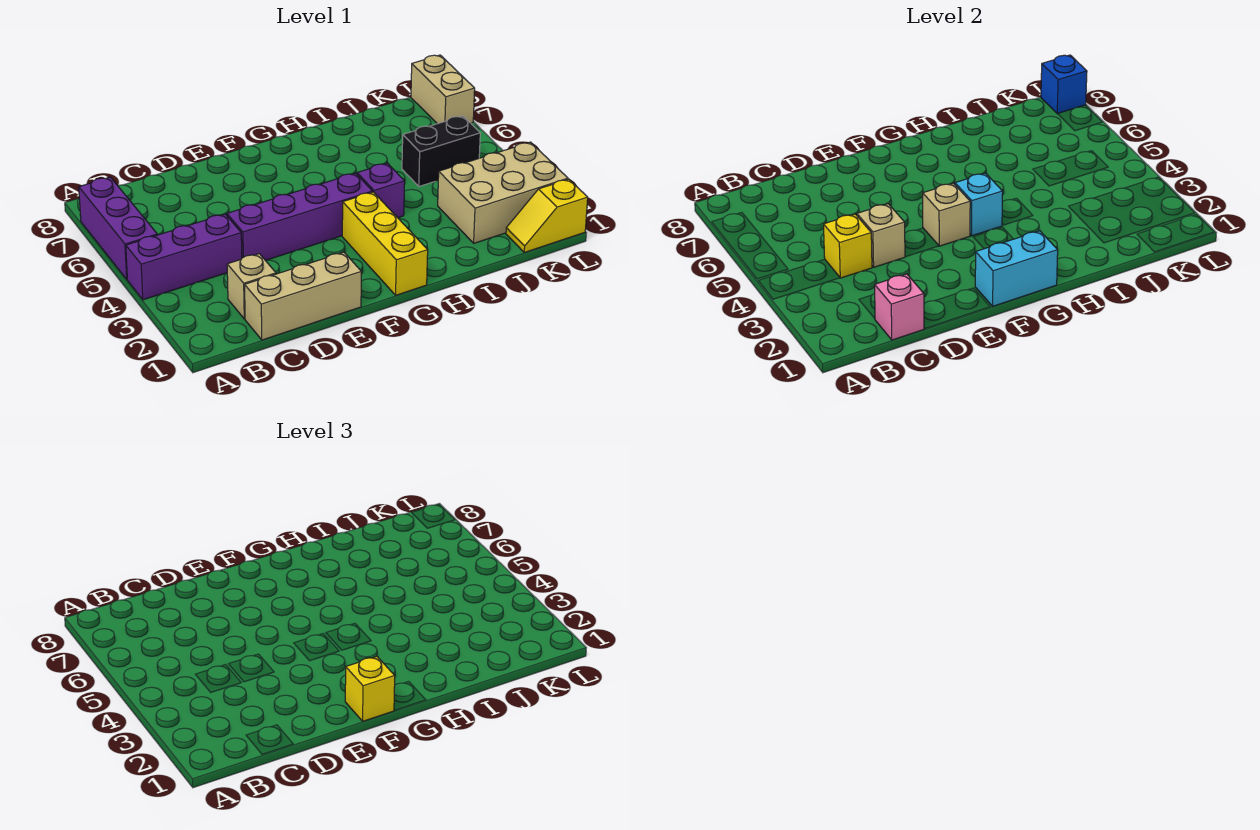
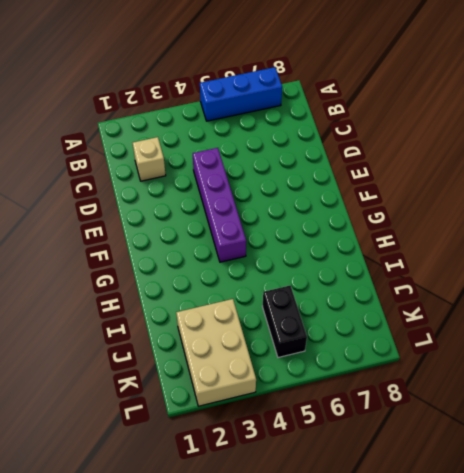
blue brick A5:A7 level 1 -> purple brick A5:A7 level 1
none -> purple brick A4:C4 level 1
none -> tan brick C1:E1 level 1
none -> yellow brick G1:G3 level 1

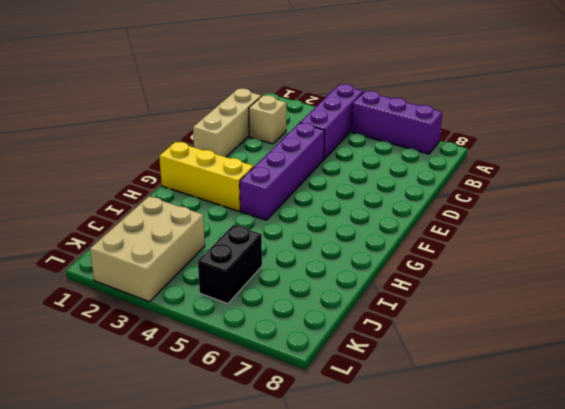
none -> purple brick H4 level 1
none -> yellow slope K1:L1 level 1 top L
none -> tan brick L7:L8 level 1

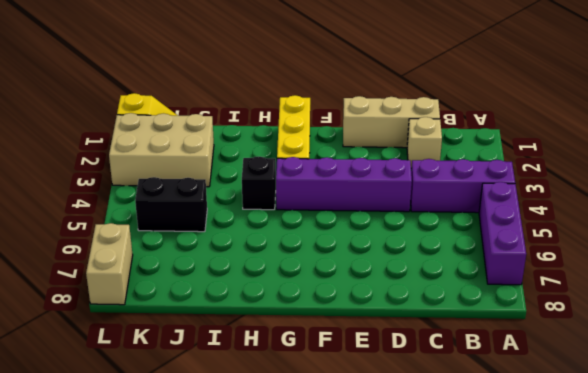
black brick H4 level 1 -> purple brick H4 level 1
none -> pink brick C1 level 2
none -> yellow brick C4 level 2
none -> tan brick D4 level 2

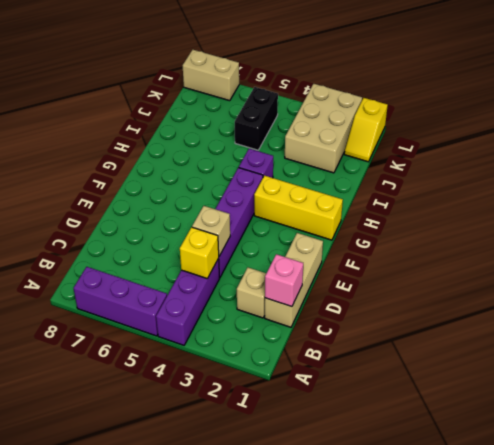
none -> cyan brick F1:G1 level 2
none -> tan brick F4 level 2
none -> cyan brick G4 level 2

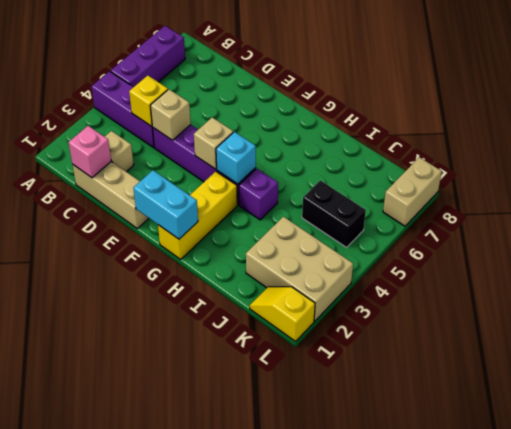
none -> blue brick L8 level 2
none -> yellow brick F1 level 3

